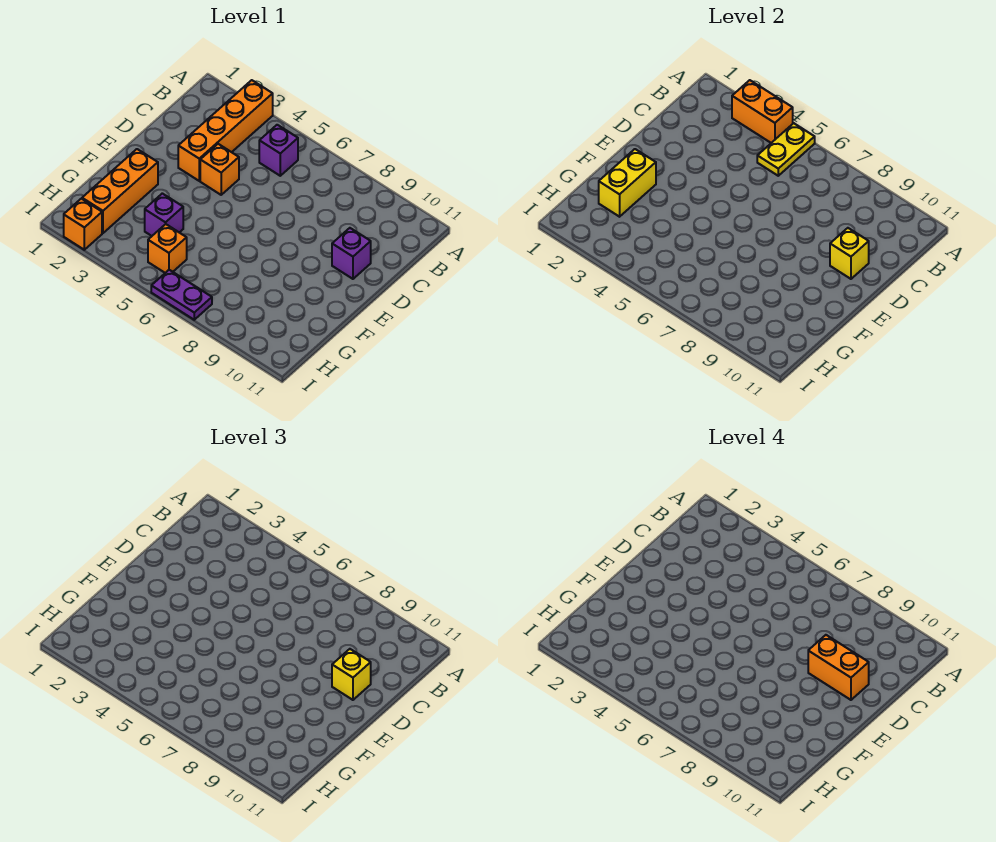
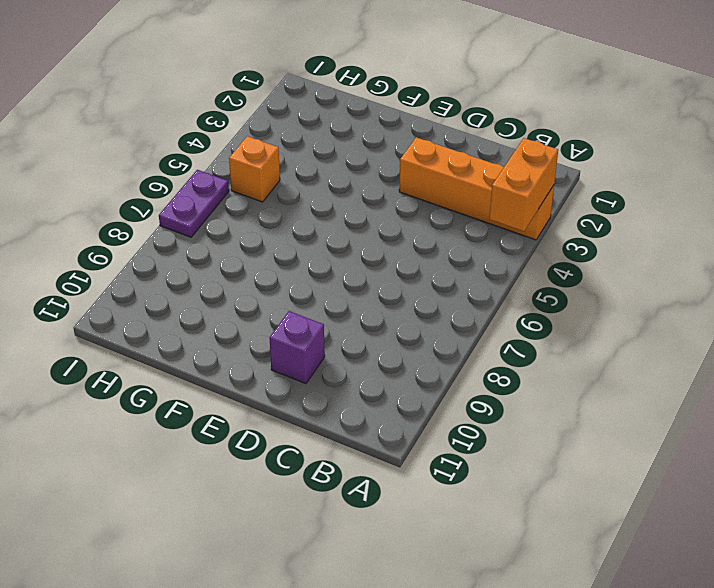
none -> purple brick B5 level 1
none -> orange brick D4 level 1
none -> orange brick F2:H2 level 1

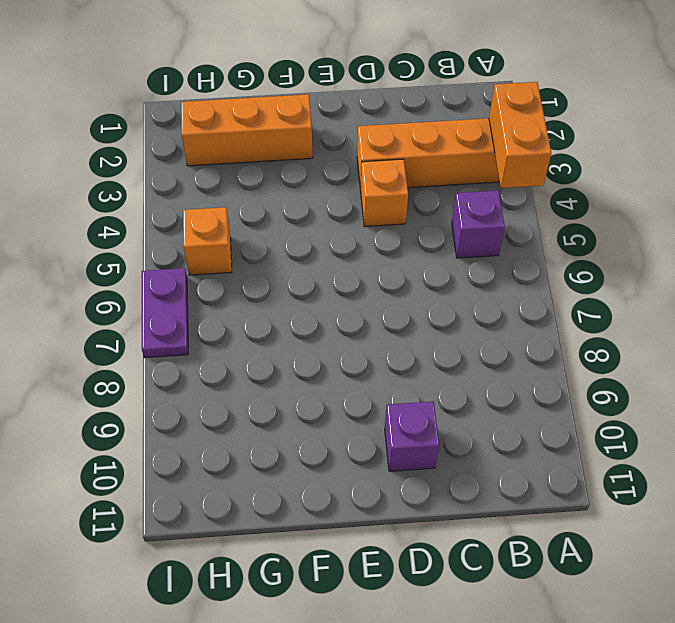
none -> purple brick G4 level 1
none -> orange brick I2 level 1
none -> yellow plate A5:B5 level 2

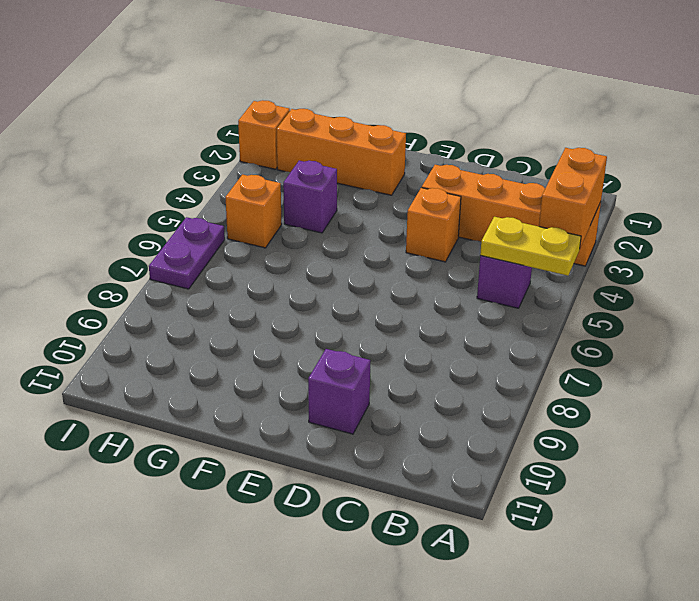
none -> yellow brick D10 level 2
none -> yellow brick F2:G2 level 2
none -> yellow brick D10 level 3

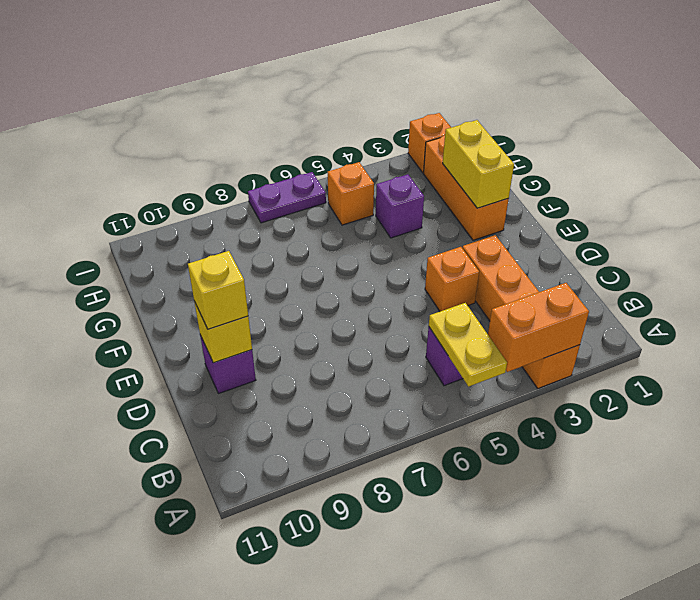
none -> orange brick D9:D10 level 4

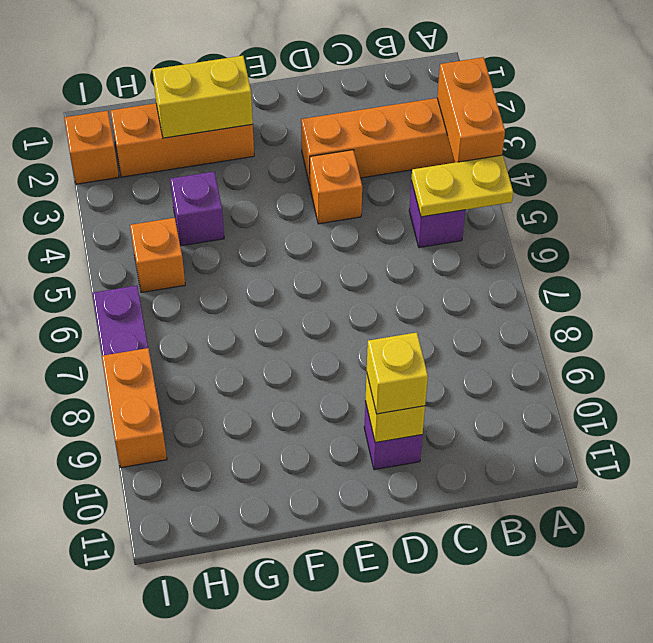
orange brick I8:I9 level 1 -> orange brick D9:D10 level 4

